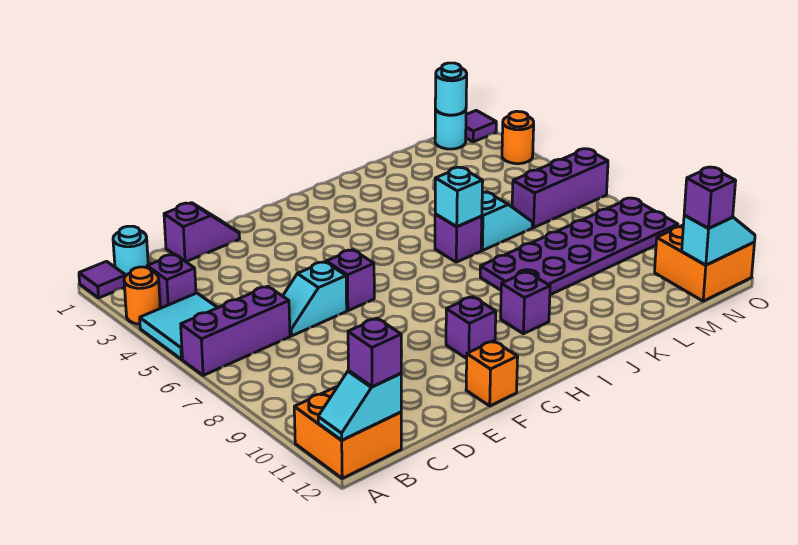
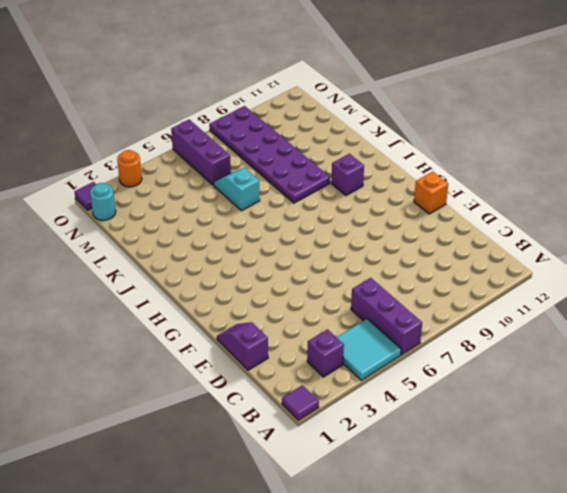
none -> orange round brick A3 level 1
none -> orange brick A11:B12 level 1
none -> cyan round brick B1 level 1

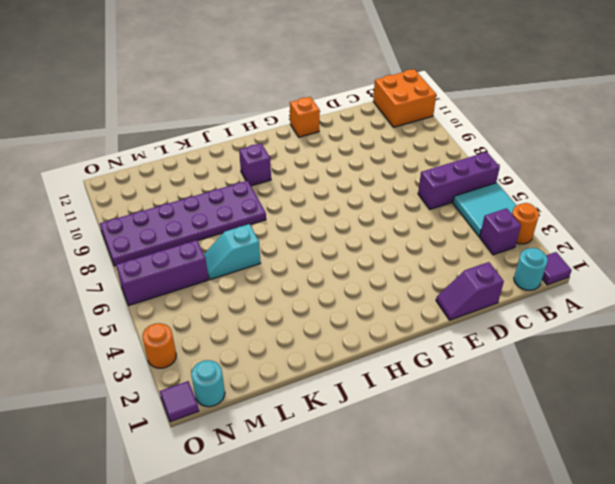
none -> cyan slope D6:E6 level 1 top E
none -> purple brick F6 level 1
none -> purple brick G10 level 1

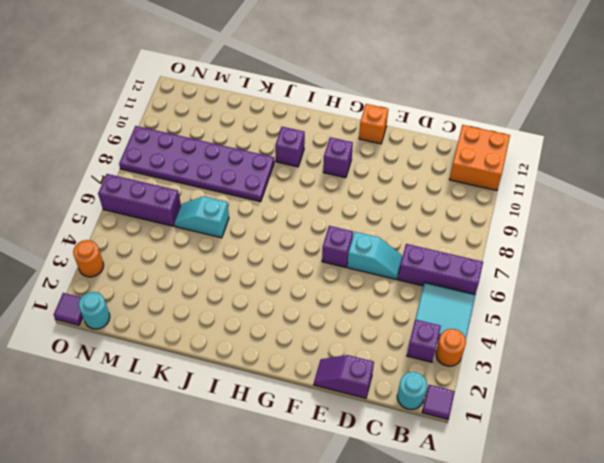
none -> purple brick J6 level 1
none -> orange brick N11:O12 level 1
none -> cyan slope A12:B12 level 2 top B

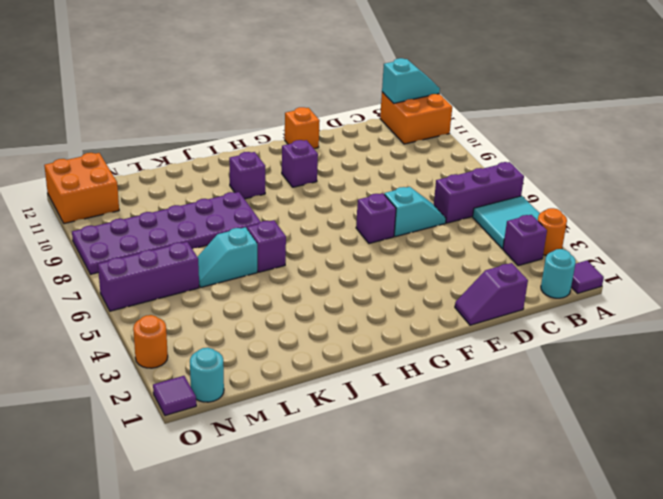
none -> cyan brick J6 level 2
none -> cyan round brick N1 level 2
none -> cyan slope N12:O12 level 2 top N

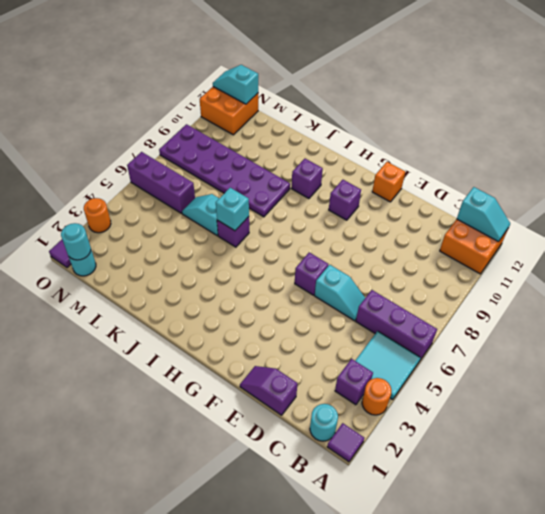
none -> purple brick B12 level 3
none -> purple brick N12 level 3

